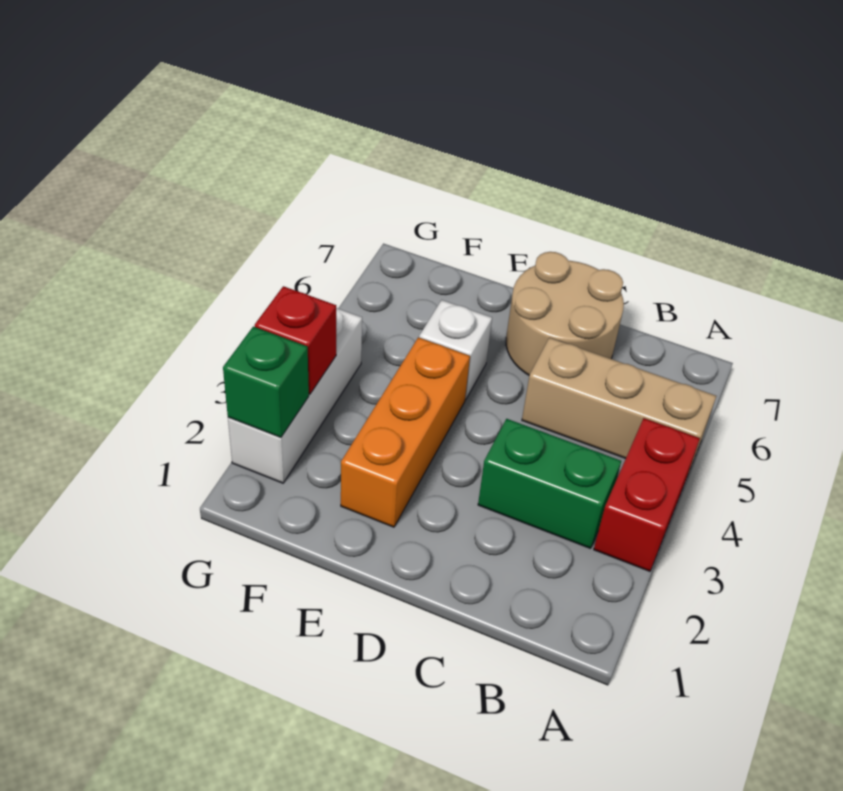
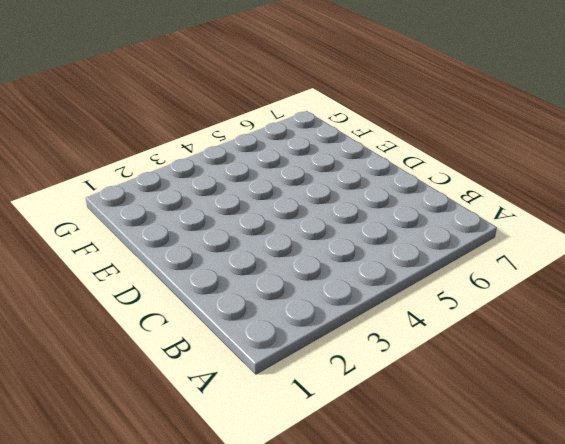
none -> red brick A3:A4 level 1
none -> tan brick A5:C5 level 1

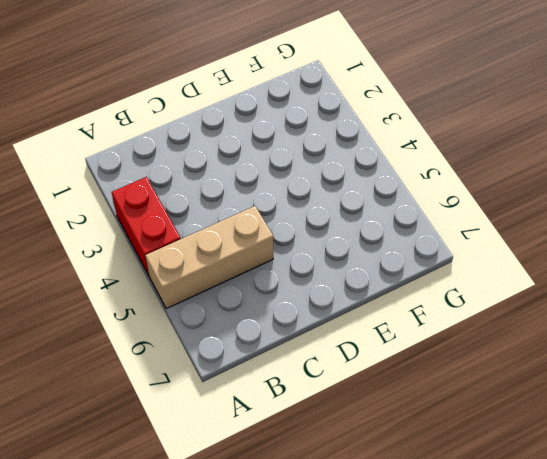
none -> green brick B3:C3 level 1
none -> tan round brick C6:D7 level 1

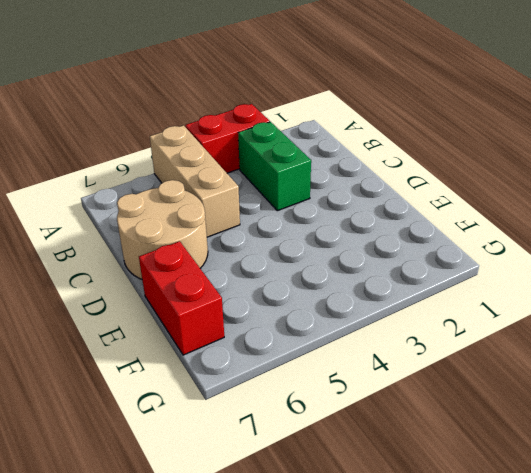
red brick E7:F7 level 1 -> none
none -> orange brick E2:E4 level 1
none -> white brick E5 level 1

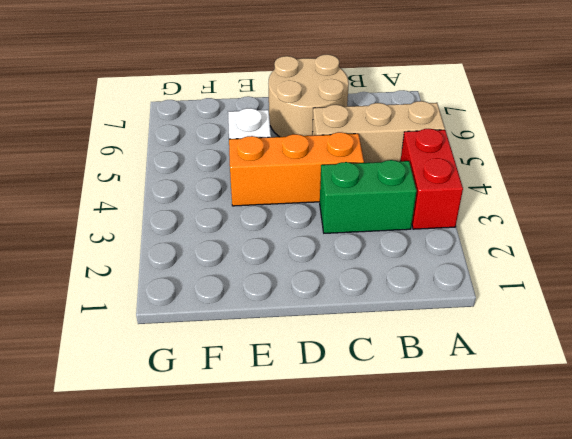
orange brick C4:E4 level 1 -> orange brick E2:E4 level 1
none -> white brick G2:G4 level 1
none -> green brick G2 level 2

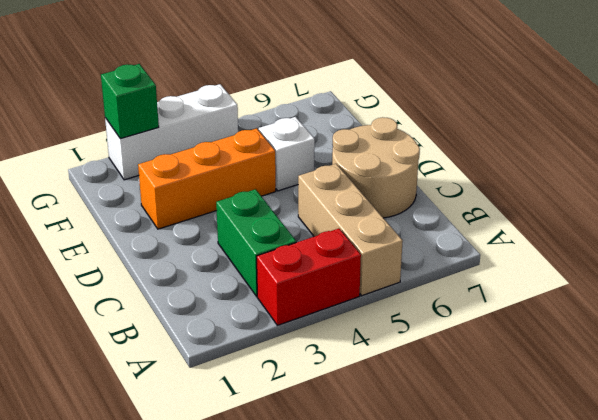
none -> red brick G3 level 2

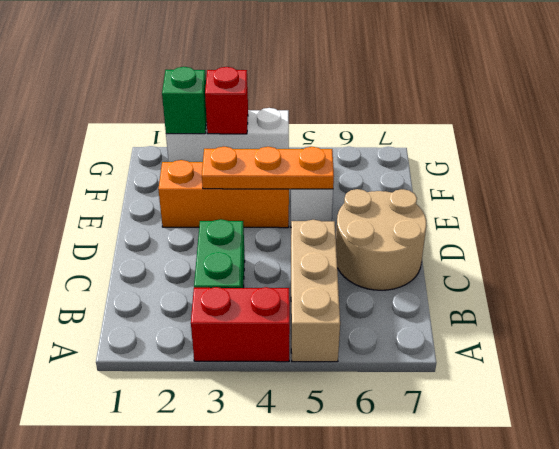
orange plate E3:E5 level 2 -> none

